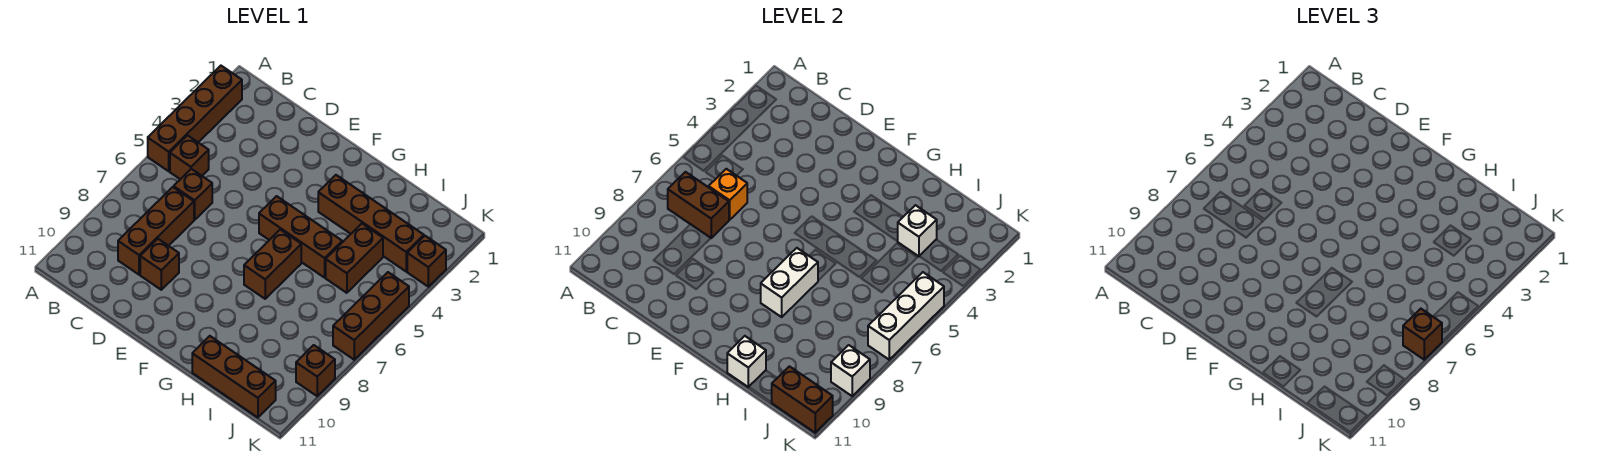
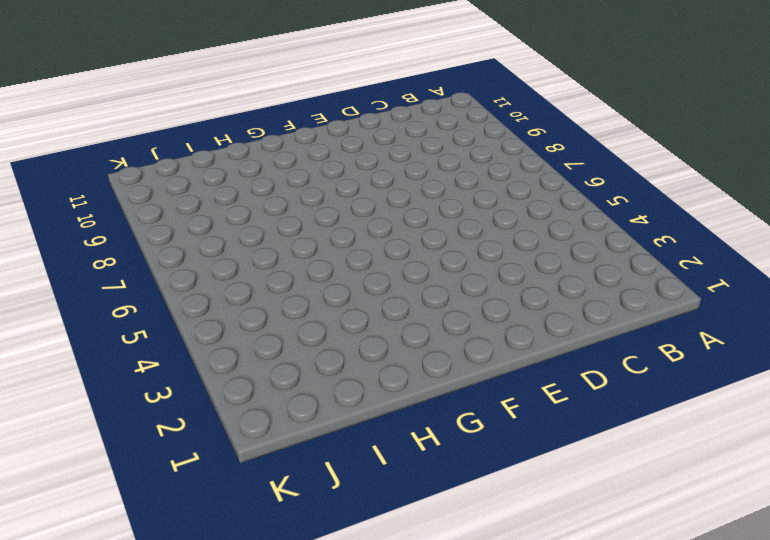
none -> brown brick A2:A5 level 1
none -> brown brick B5 level 1
none -> brown brick C6 level 1

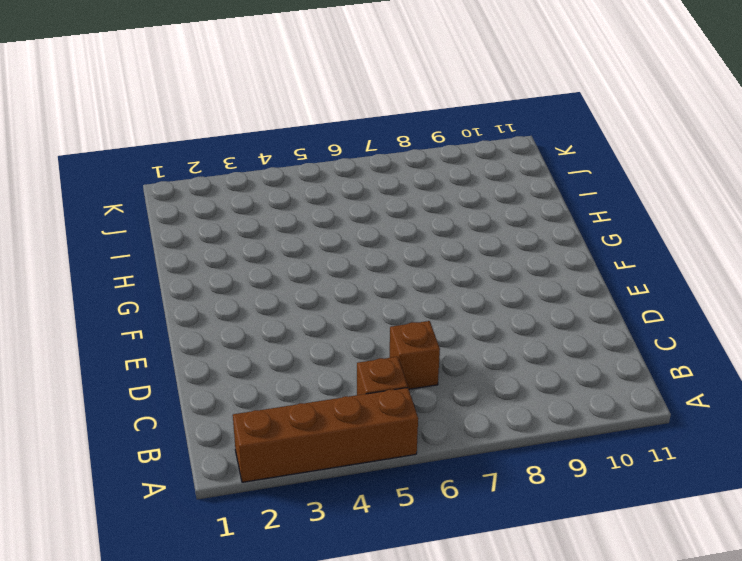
none -> brown brick C7:C9 level 1
none -> brown brick D9 level 1
none -> brown brick F5:H5 level 1

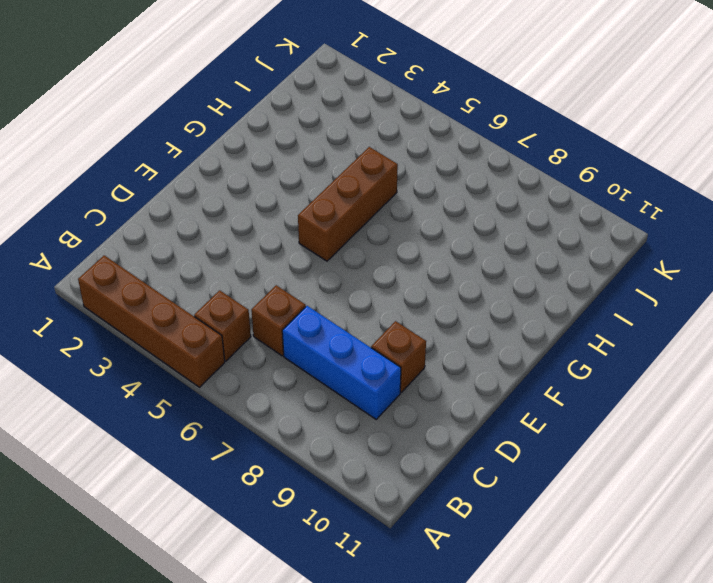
blue brick C7:C9 level 1 -> brown brick C7:C9 level 1
none -> brown brick G3:J3 level 1
none -> brown brick G6:G7 level 1
none -> brown brick H11:J11 level 1

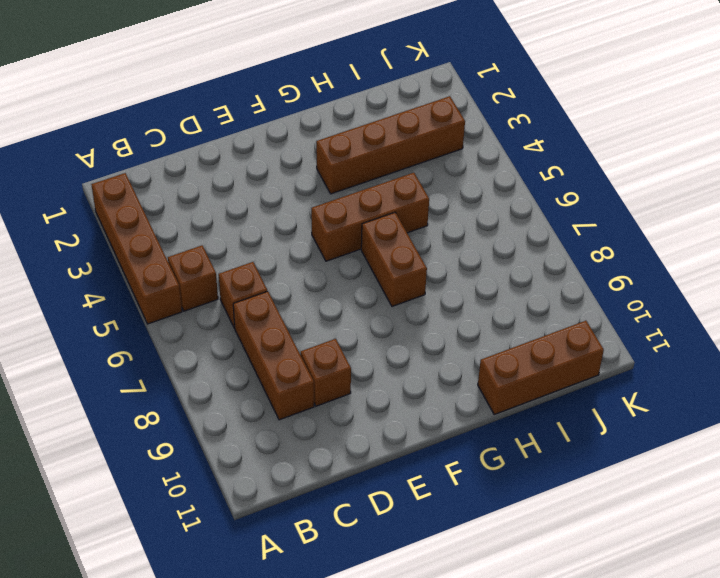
none -> brown brick I4:I5 level 1
none -> brown brick K3 level 1
none -> brown brick K5:K7 level 1

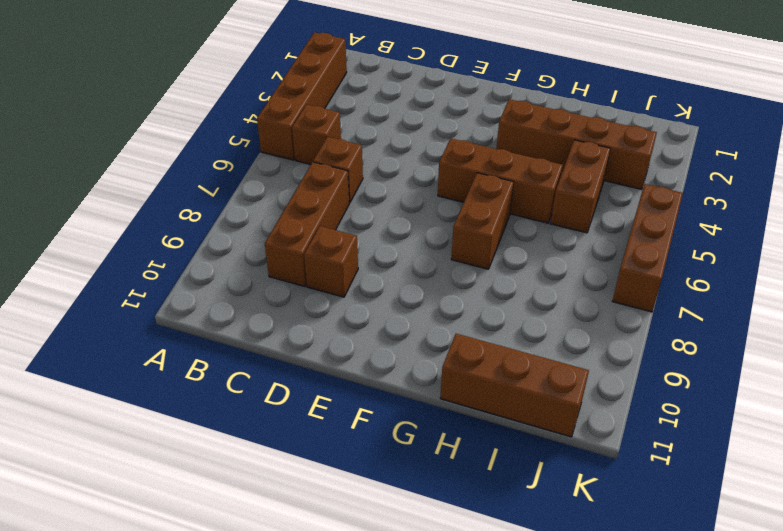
none -> brown brick K3 level 1
none -> brown brick K9 level 1
none -> brown brick B7:C7 level 2

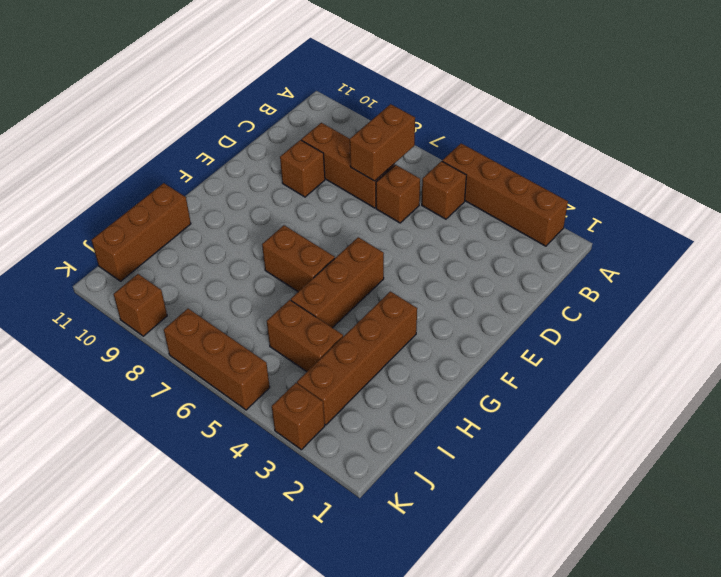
none -> orange brick C6 level 2
none -> white brick G7:G8 level 2
none -> white brick H11 level 2

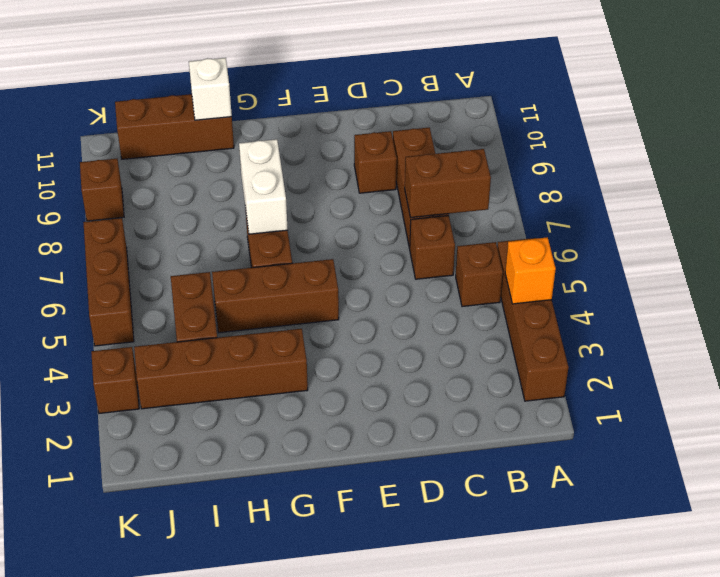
orange brick A4 level 2 -> orange brick C6 level 2
none -> white brick I3 level 2
none -> brown brick J11:K11 level 2
none -> white brick K5:K7 level 2

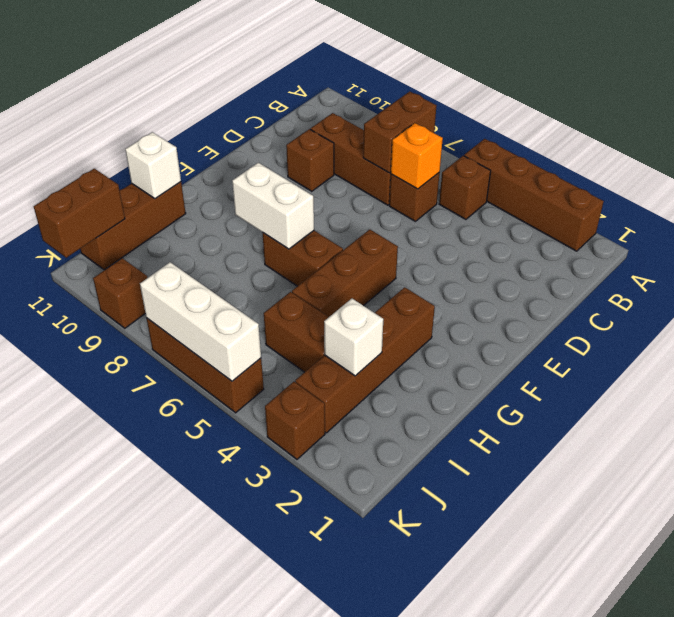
none -> white brick K9 level 2
none -> brown brick K7 level 3

